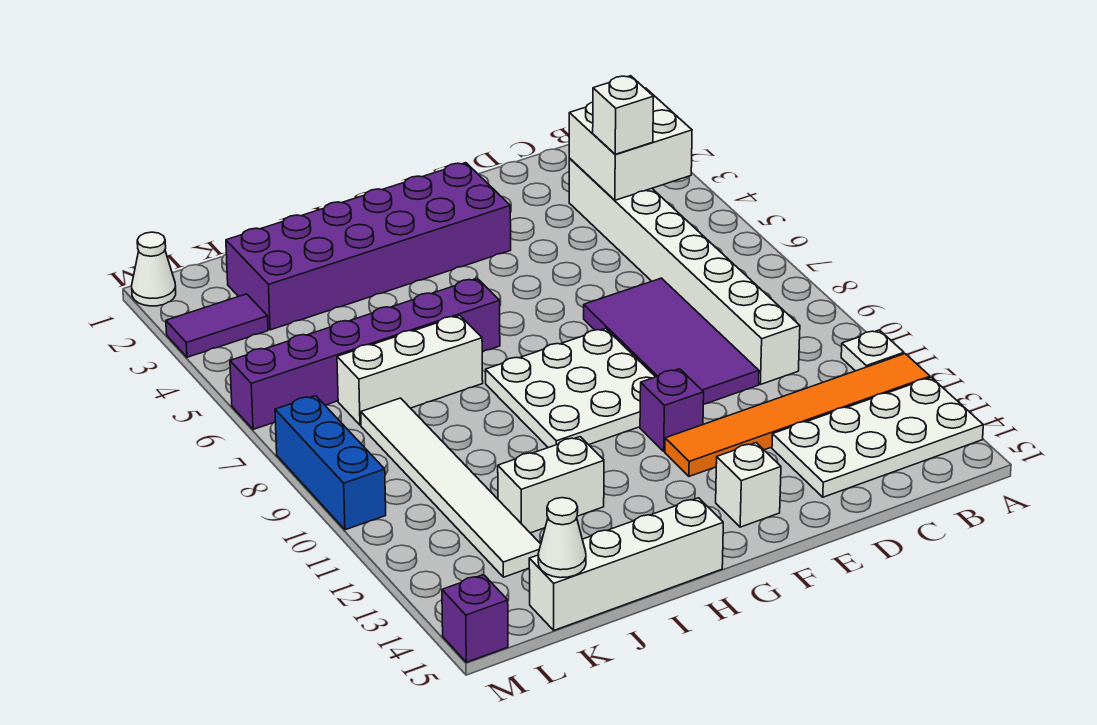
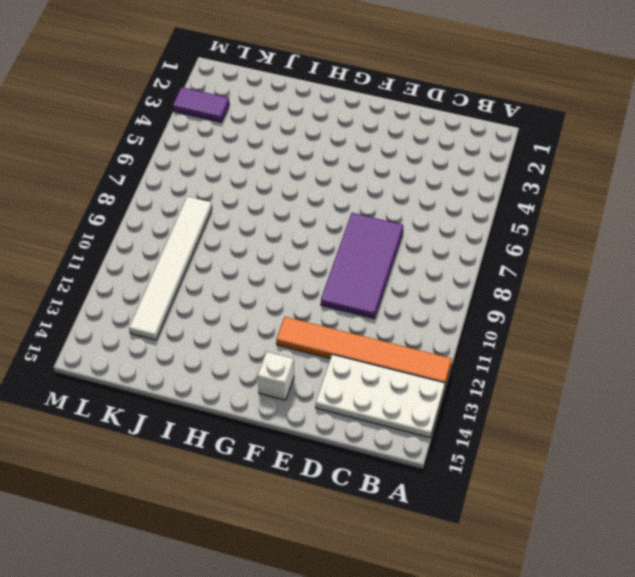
none -> white plate A11 level 1
none -> white brick C3:C10 level 1
none -> purple brick F2:K3 level 1

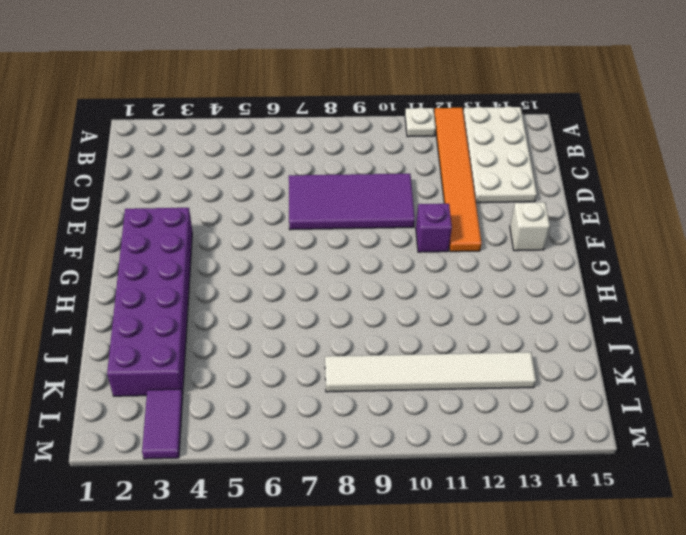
none -> white brick C3:C10 level 1
none -> white plate F8:H10 level 1
none -> purple brick H6:M6 level 1

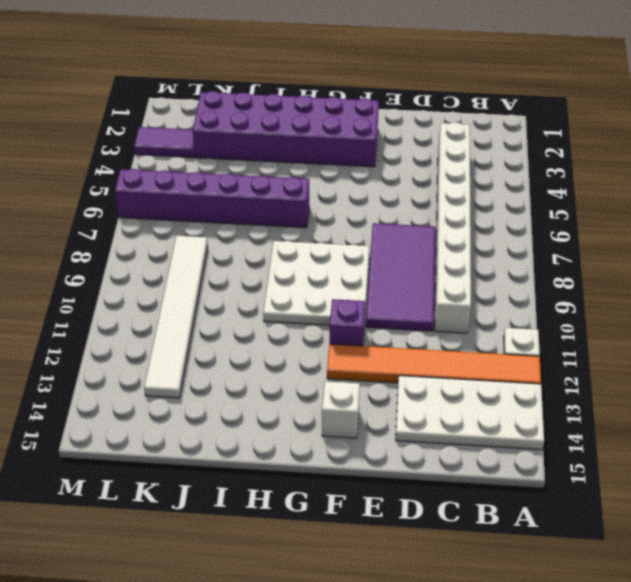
none -> white brick H15:K15 level 1
none -> white brick I7:K7 level 1
none -> white brick I12:J12 level 1

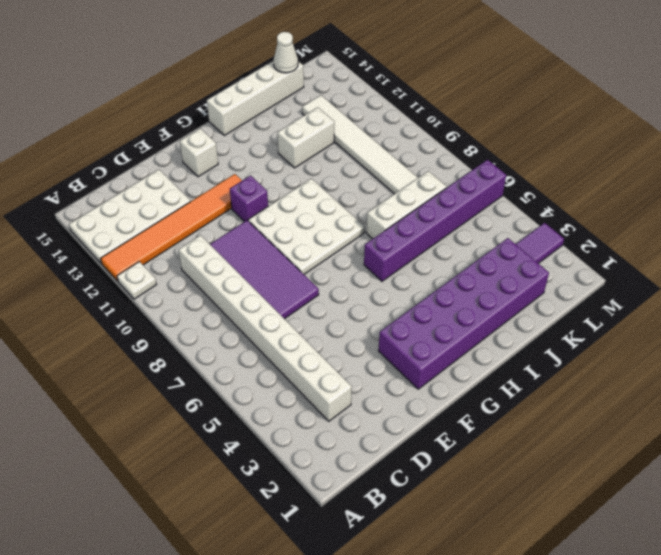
none -> white cone M1 level 1
none -> blue brick M8:M10 level 1
none -> purple brick M15 level 1

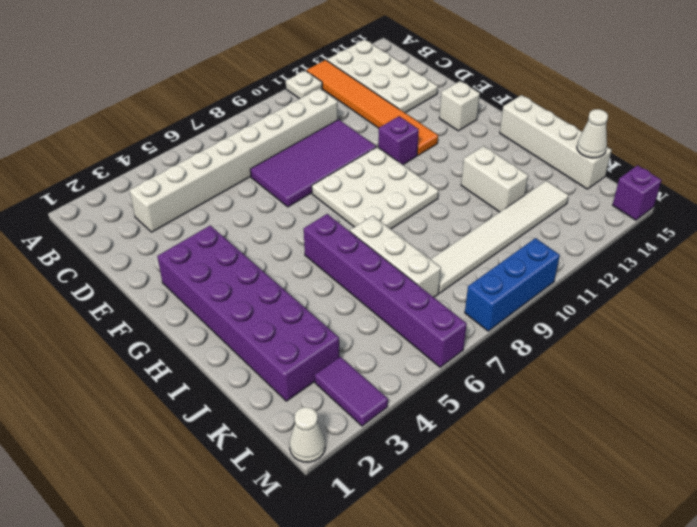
none -> white brick B3:C4 level 2
none -> white brick C4 level 3

